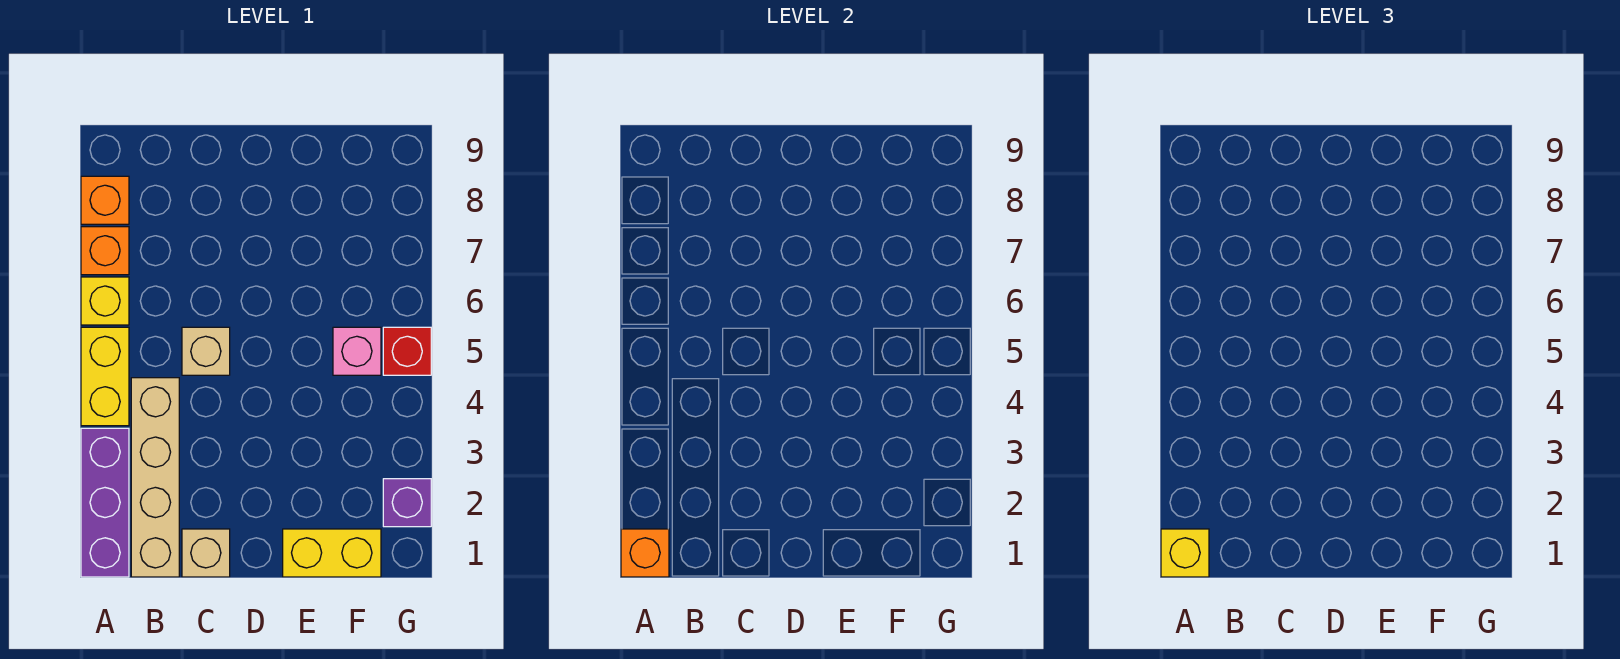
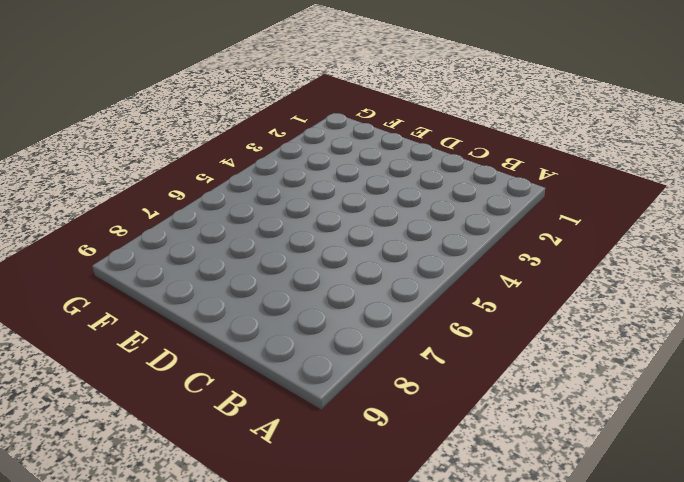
none -> purple brick A1:A3 level 1
none -> yellow brick A4:A5 level 1
none -> yellow brick A6 level 1

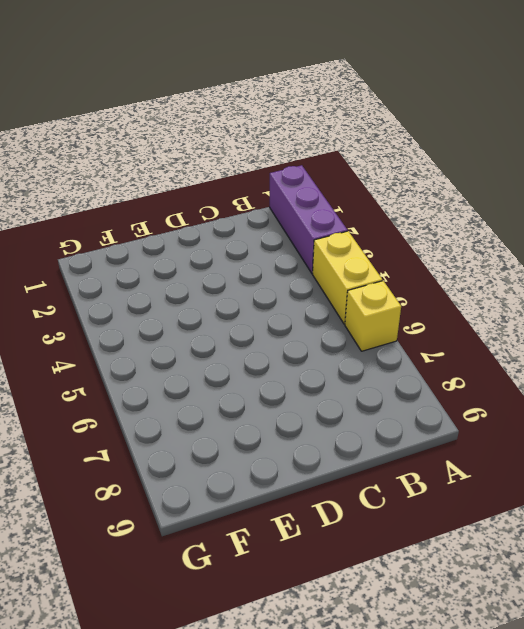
none -> orange brick A7 level 1
none -> orange brick A8 level 1
none -> tan brick B1:B4 level 1

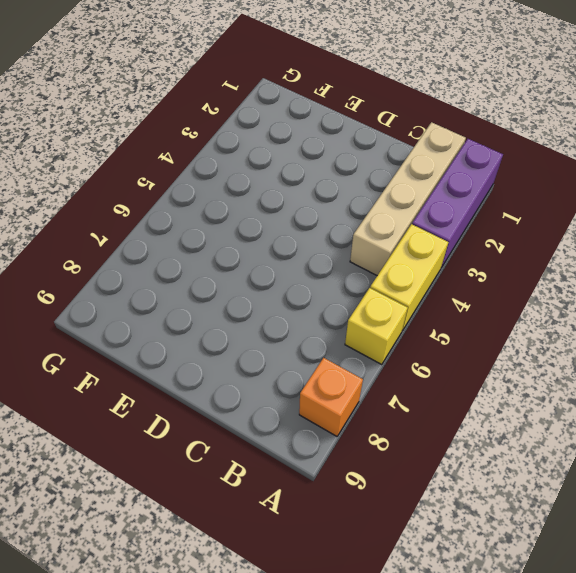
none -> orange brick A7 level 1
none -> tan brick C1 level 1
none -> tan brick C5 level 1

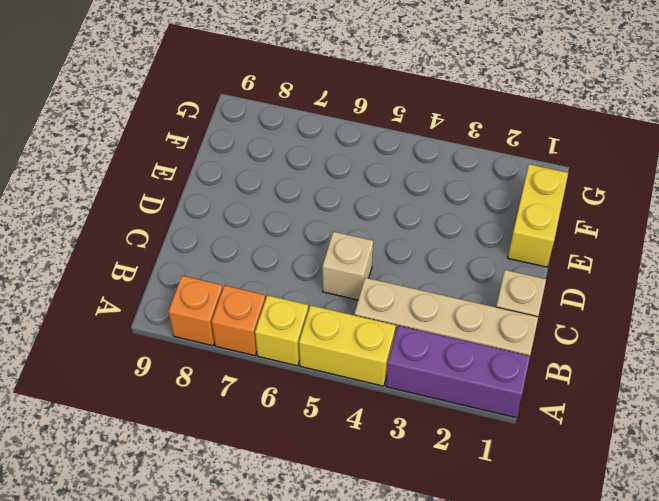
none -> pink brick F5 level 1
none -> purple brick G2 level 1
none -> red brick G5 level 1

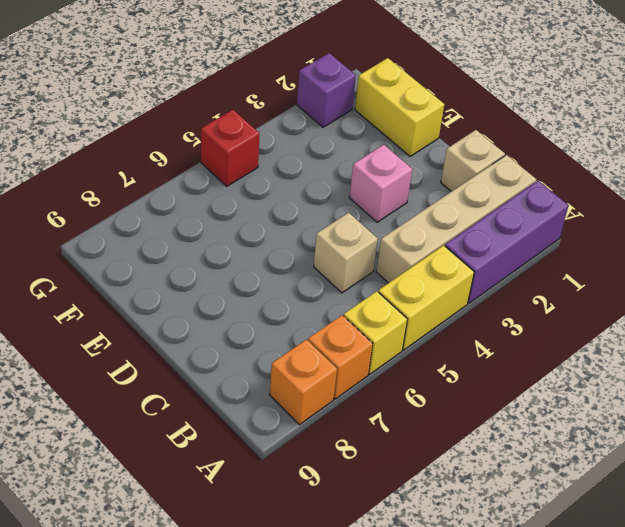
pink brick D3 level 1 -> pink brick F5 level 1
none -> orange brick A1 level 2
none -> yellow brick A1 level 3

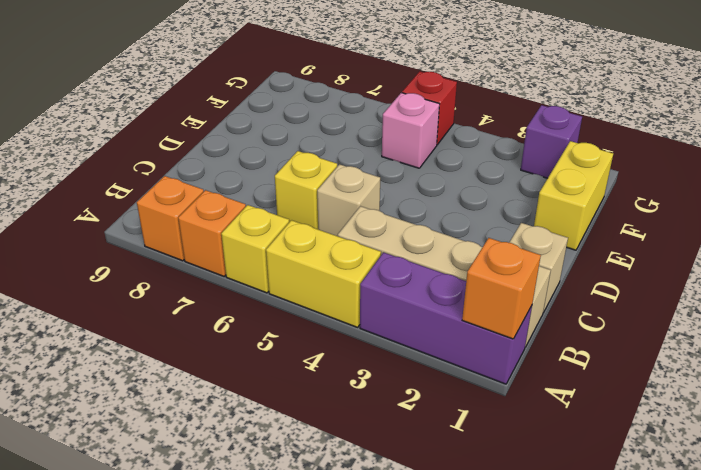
yellow brick C6 level 1 -> yellow brick A1 level 3

